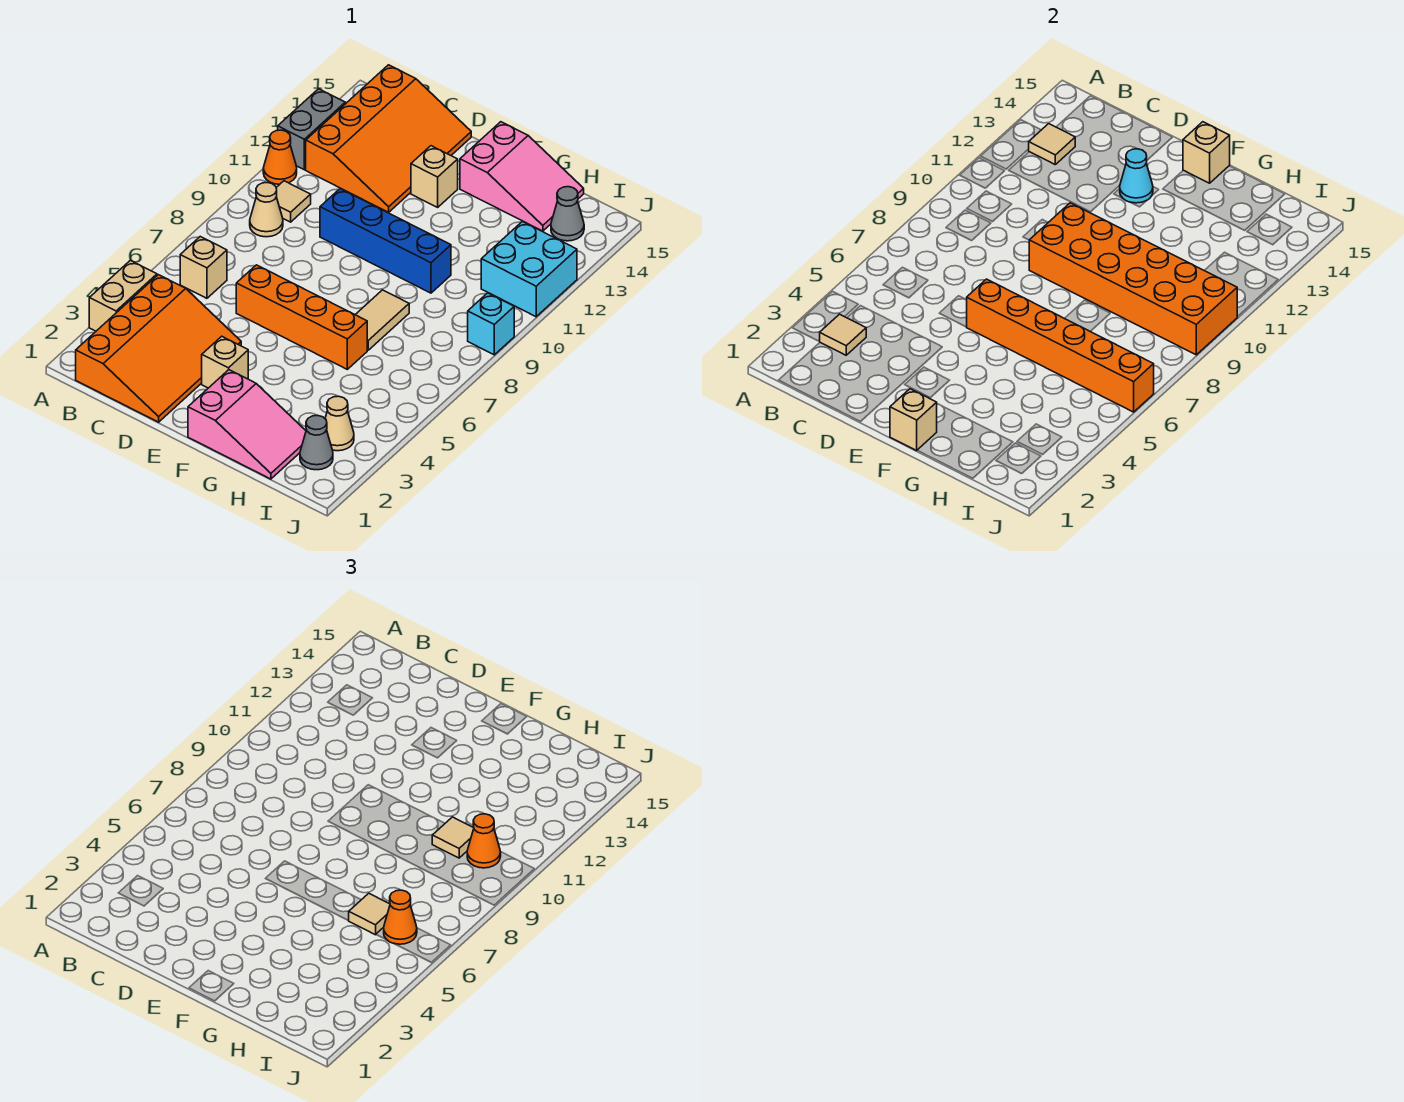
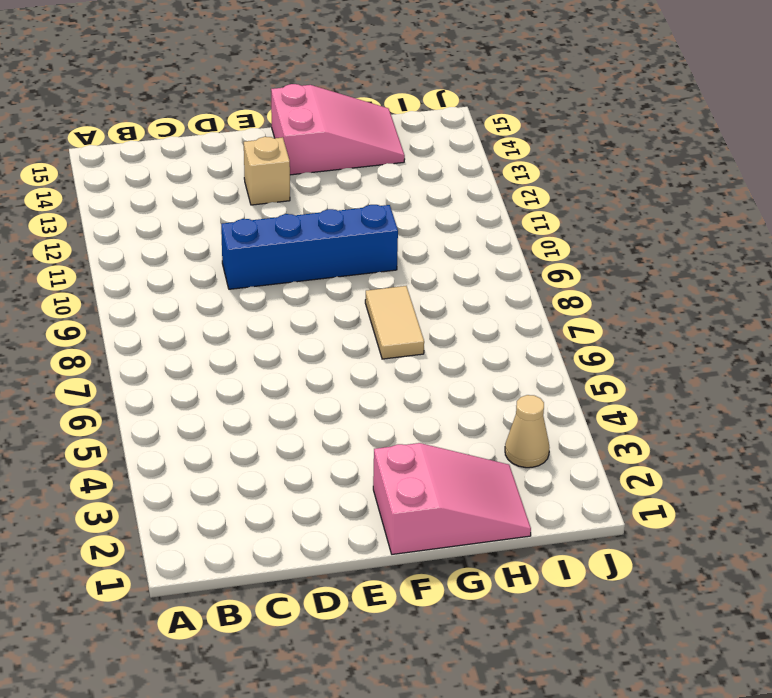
none -> tan brick A3:A4 level 1
none -> orange cone A11 level 1
none -> grey brick A12:A13 level 1
none -> orange slope B1:D4 level 1 top B

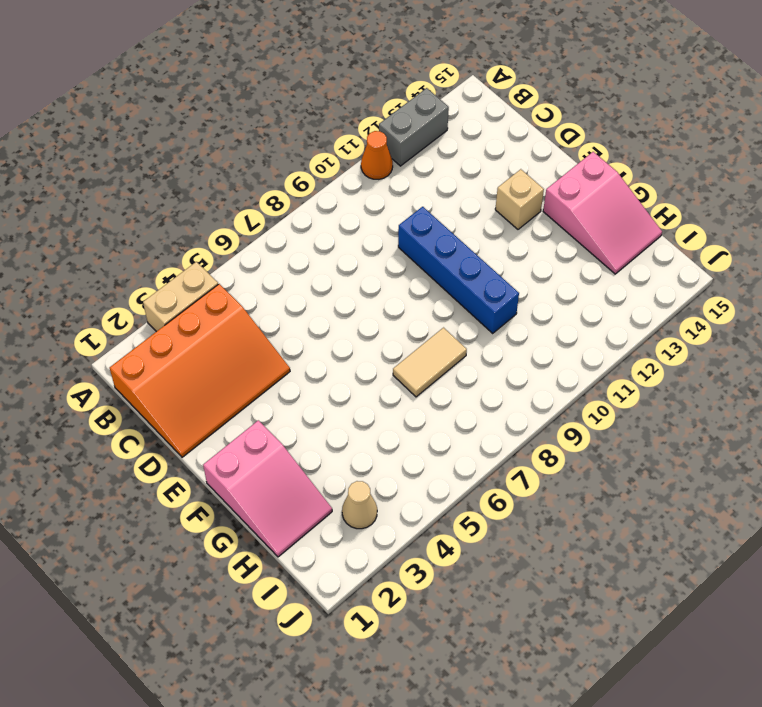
none -> tan brick B6 level 1
none -> tan cone B9 level 1
none -> tan tile B10 level 1
none -> orange slope B12:D15 level 1 top B

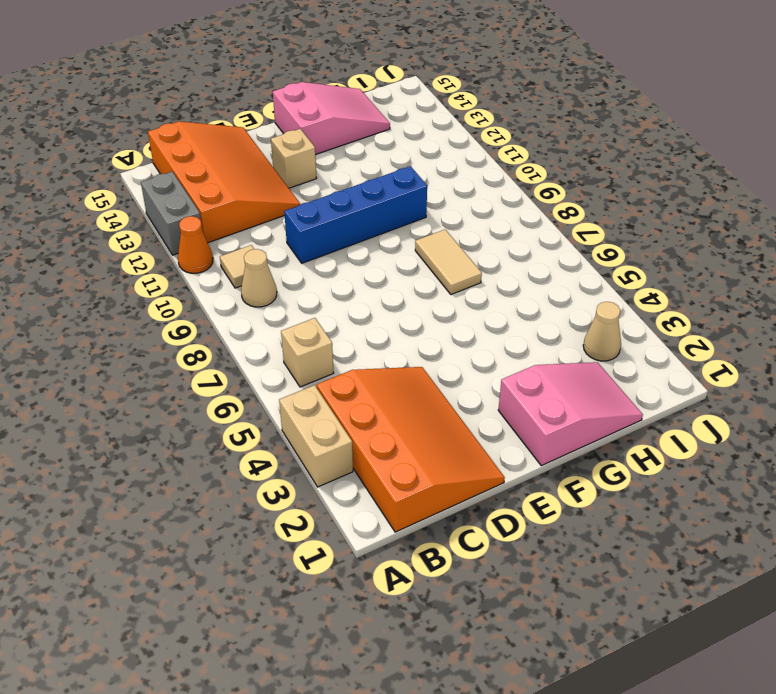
none -> orange brick D6:G6 level 1
none -> tan brick E3 level 1
none -> grey cone I2 level 1
none -> cyan brick I11:J12 level 1

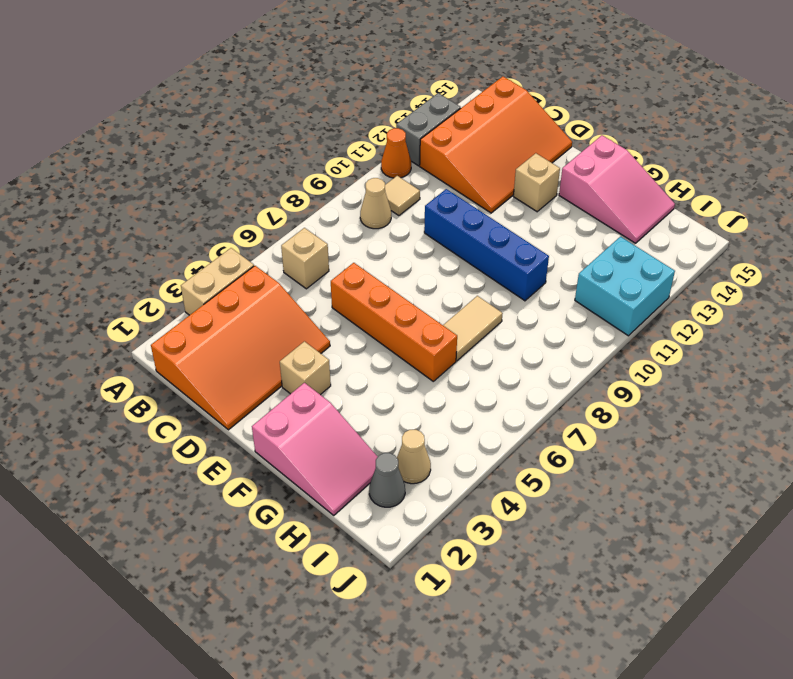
none -> grey cone I14 level 1
none -> cyan brick J9 level 1
none -> tan tile B3 level 2
none -> tan tile B13 level 2

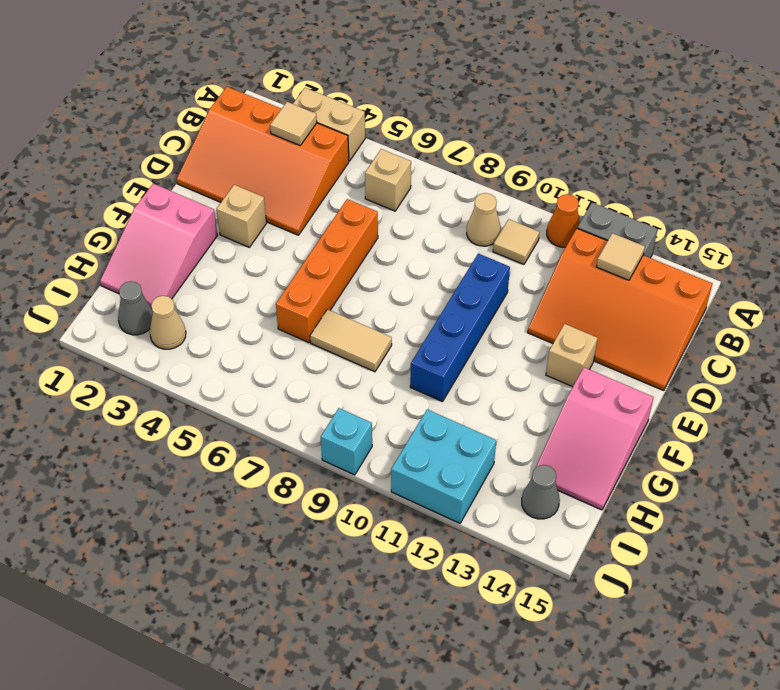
none -> orange brick E6:J6 level 2
none -> orange brick E9:J10 level 2
none -> cyan cone E13 level 2
none -> tan brick F1 level 2

